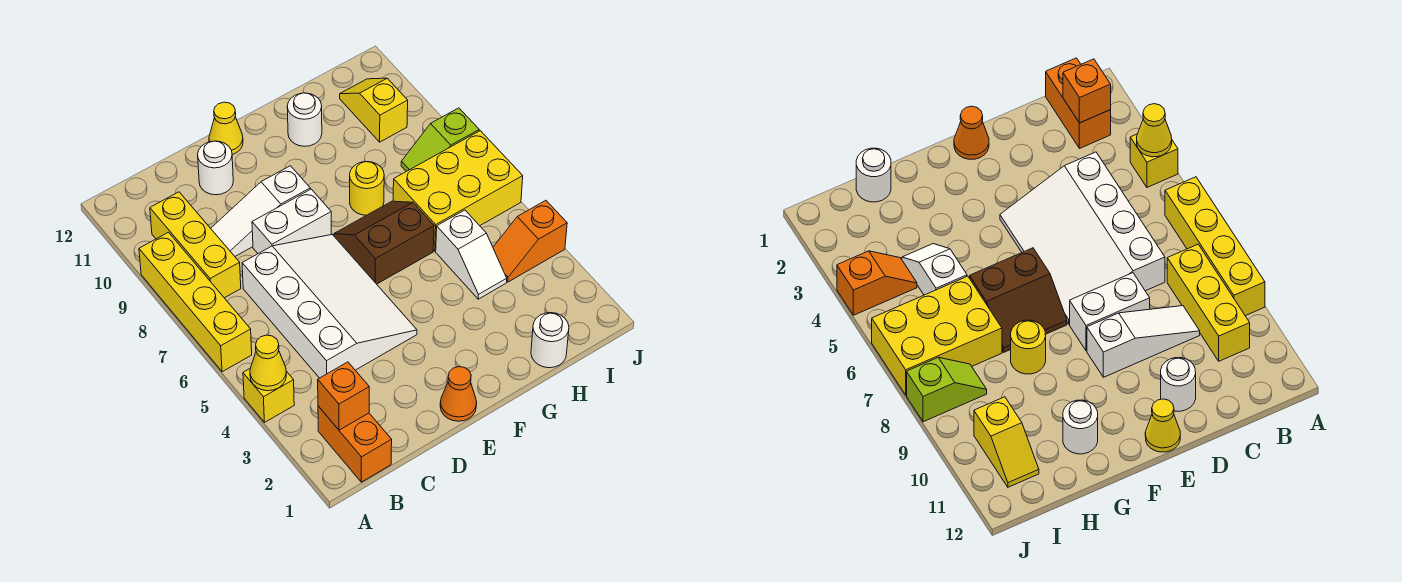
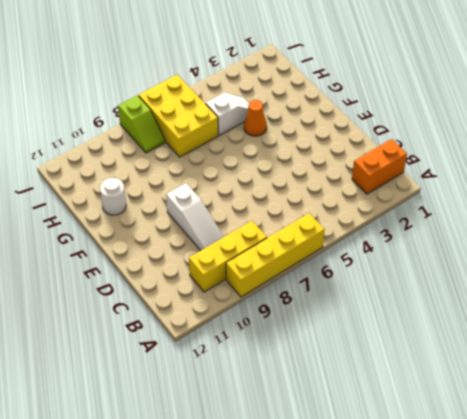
orange cone G4 level 1 -> orange cone E1 level 1
none -> yellow brick A4 level 1
none -> white slope C4:E7 level 1 top C
none -> white brick D8:E8 level 1

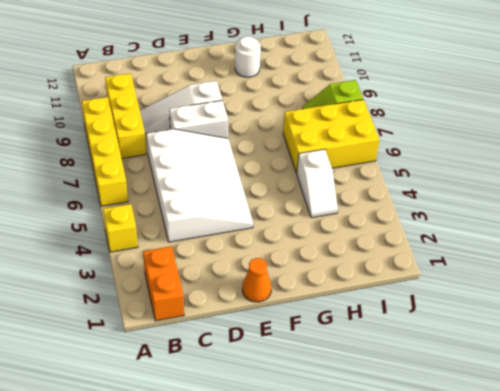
none -> white round brick D11 level 1
none -> yellow cone E12 level 1
none -> brown slope F6:G7 level 1 top 6

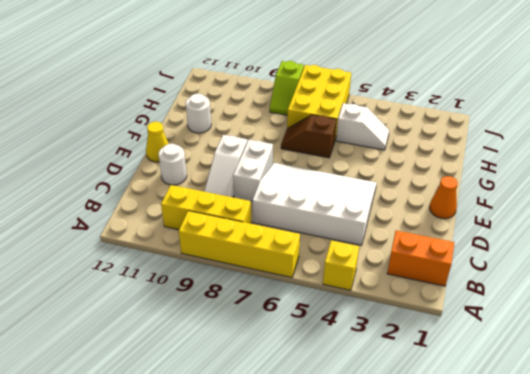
brown slope G6:G7 level 1 top 6 -> brown slope F6:G7 level 1 top 6
none -> yellow round brick G8 level 1
none -> white round brick H1 level 1
none -> orange slope I4:J4 level 1 top J

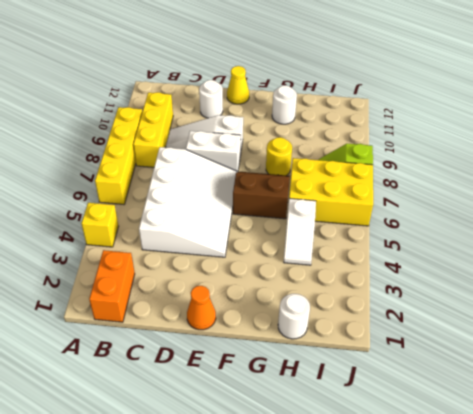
none -> orange slope I4:J4 level 1 top J
none -> yellow slope I10:I11 level 1 top 10
none -> yellow cone A4 level 2

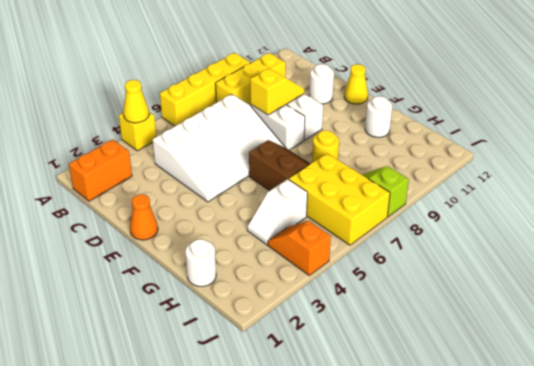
yellow slope D8:D9 level 2 top 8 -> yellow slope I10:I11 level 1 top 10
none -> orange brick B2 level 2

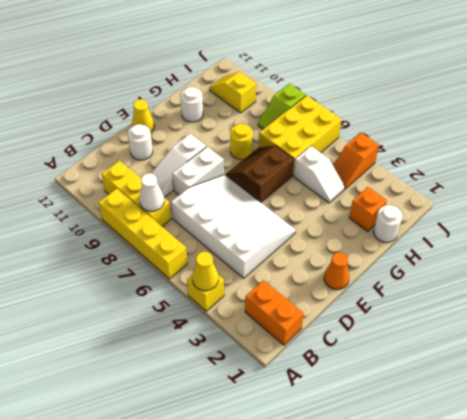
white cone B8 level 2 -> none
orange brick H2 level 1 -> orange brick B2 level 2

